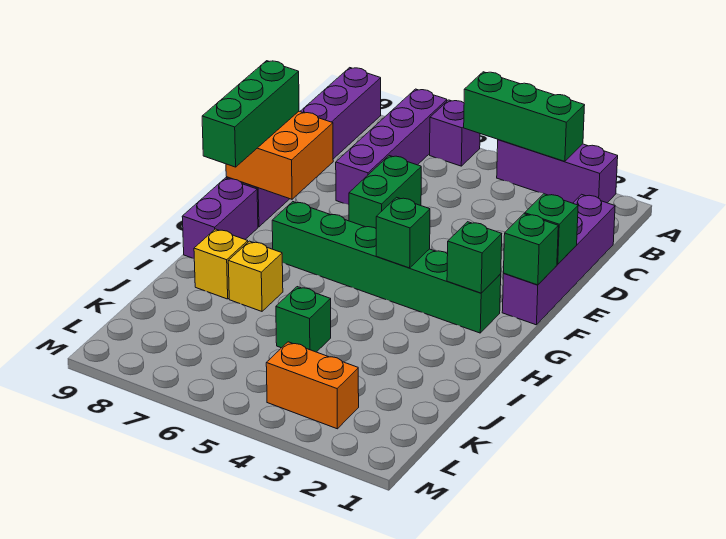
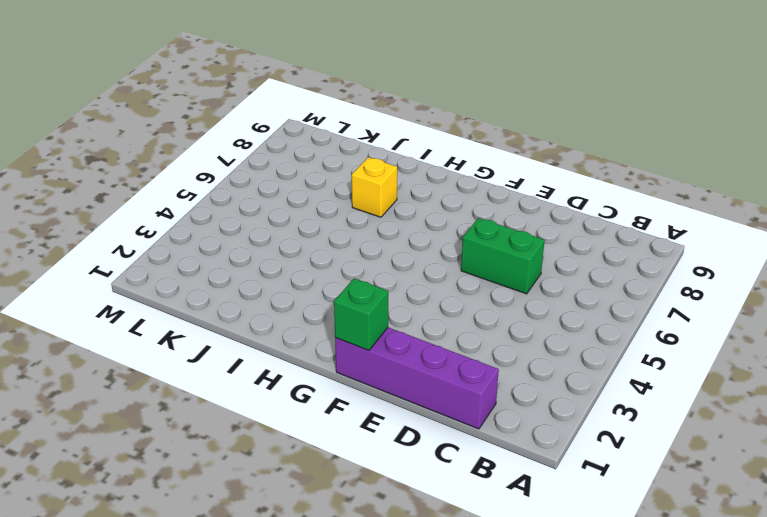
none -> purple brick A2:A4 level 1
none -> purple brick A6 level 1
none -> purple brick A7:D7 level 1

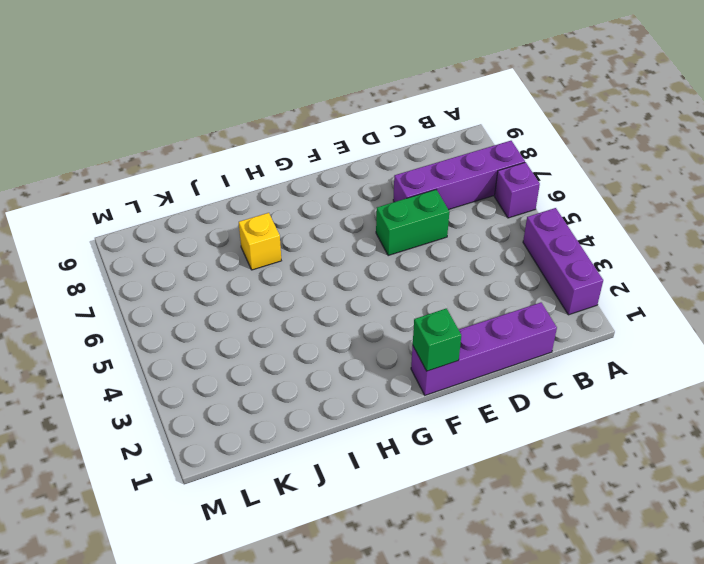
none -> purple brick A9:F9 level 1
none -> green brick G2:G7 level 1
none -> purple brick G9:H9 level 1

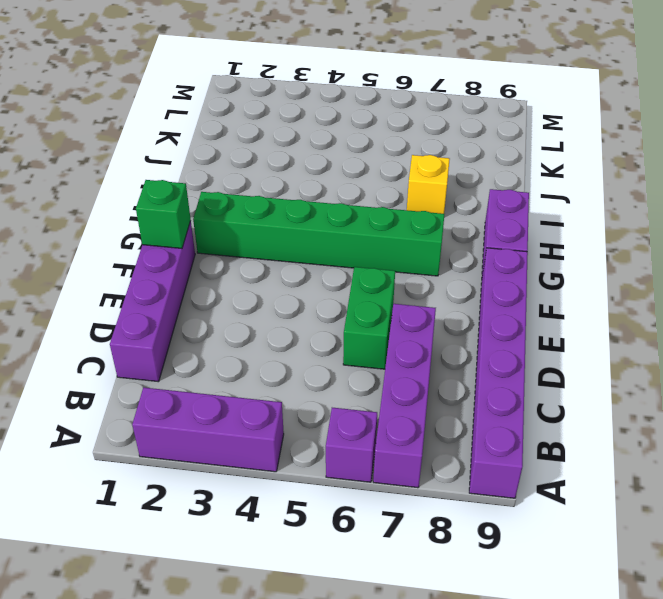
none -> yellow brick I8 level 1
none -> green brick J5 level 1
none -> orange brick L3:L4 level 1

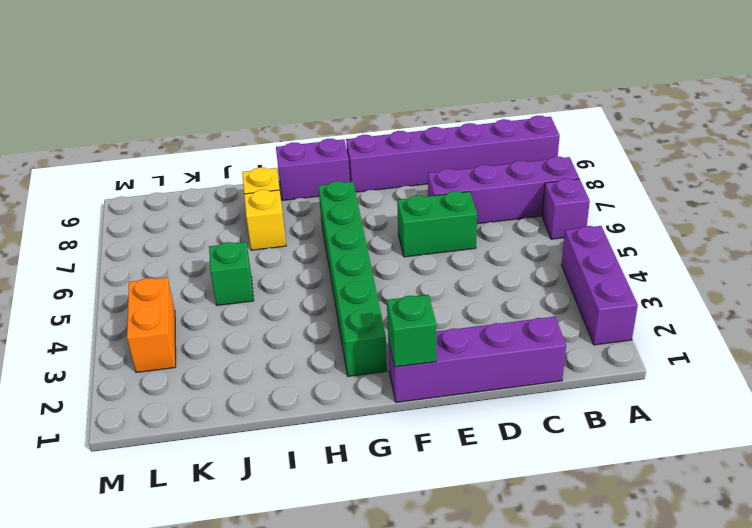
none -> green brick A3:A5 level 2
none -> green brick E1 level 2
none -> orange brick E8:F9 level 2

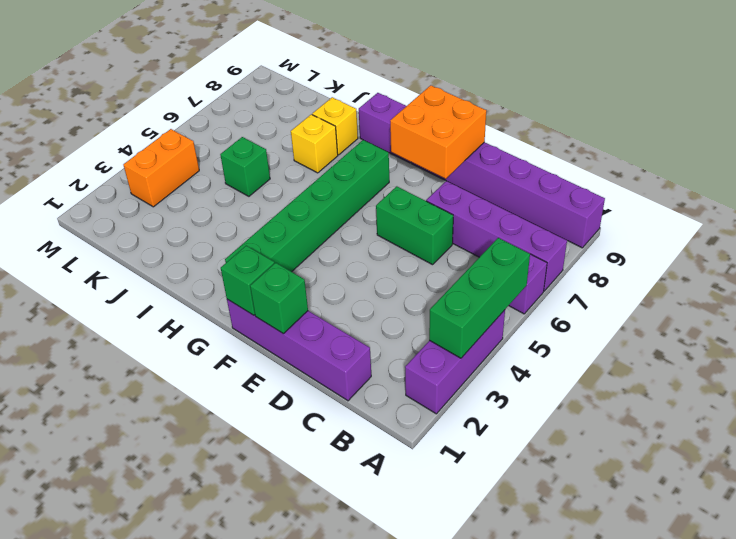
none -> green brick G2 level 2
none -> green brick G4 level 2
none -> green brick E9:G9 level 3

